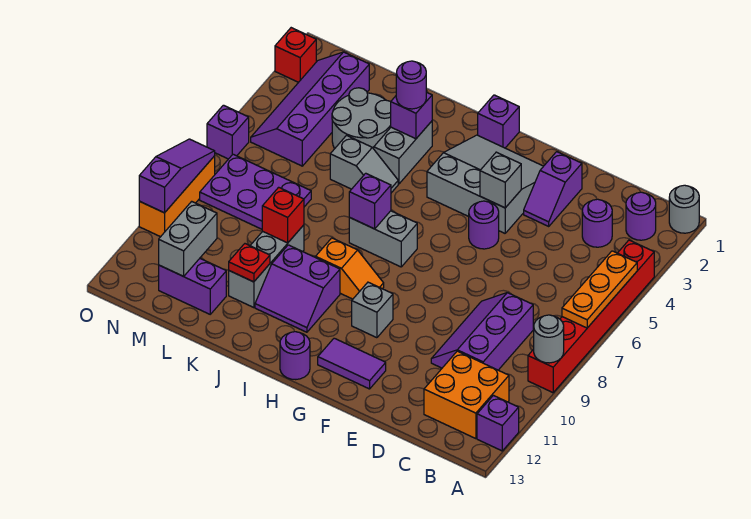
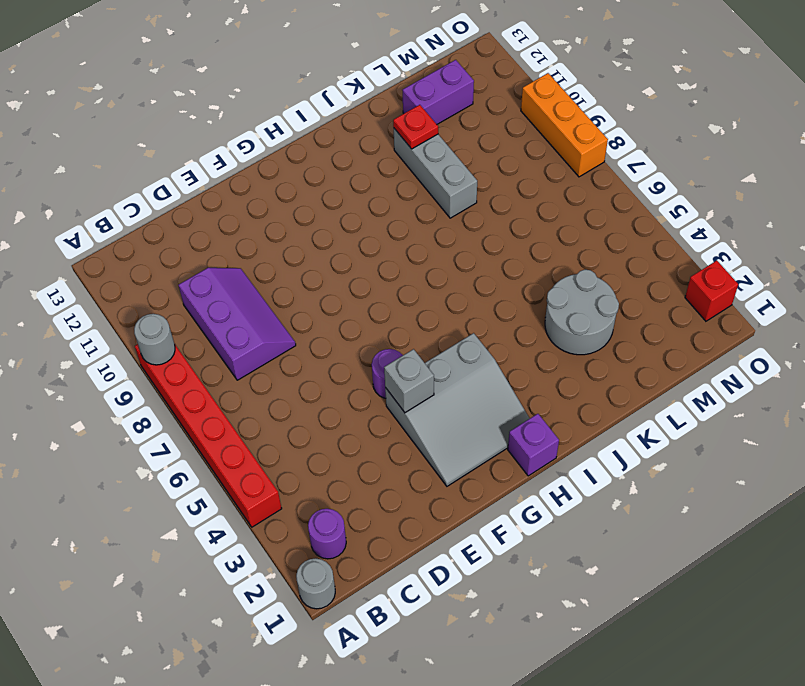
none -> purple brick A12 level 1
none -> orange brick B11:C12 level 1
none -> purple round brick C3 level 1
none -> purple slope E2:E3 level 1 top 2

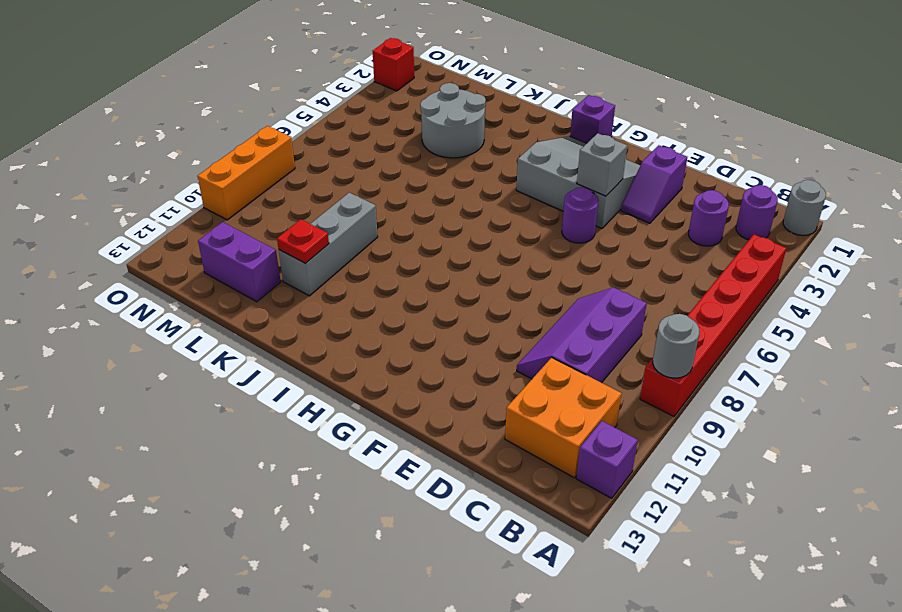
none -> purple tile F12:G12 level 1
none -> grey brick G10 level 1
none -> grey brick H7:I7 level 1
none -> orange slope H9:I9 level 1 top I

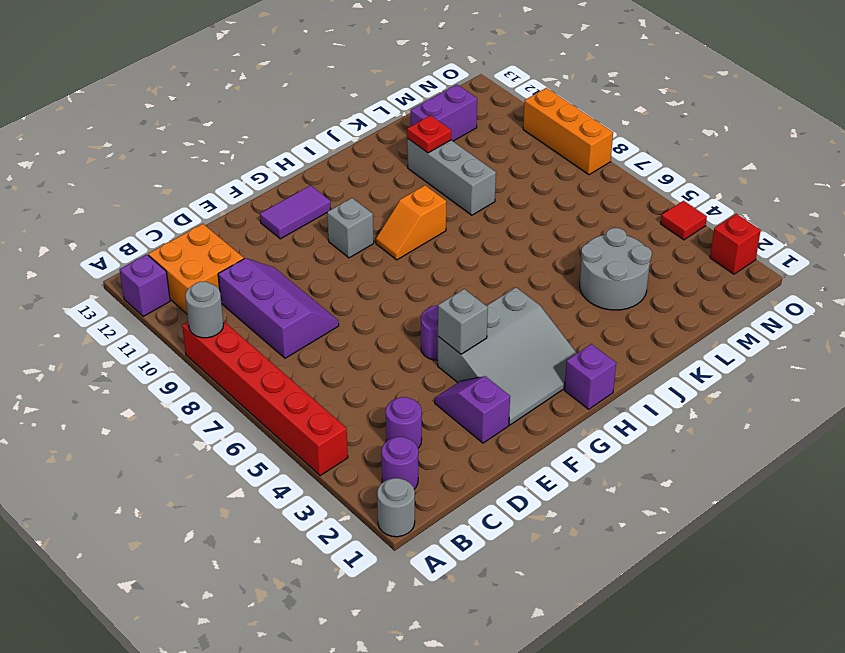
red tile O4 level 1 -> none
none -> grey brick H7:I7 level 1
none -> purple round brick H13 level 1
none -> purple slope I10:J11 level 1 top 10
none -> grey brick J3:J4 level 1

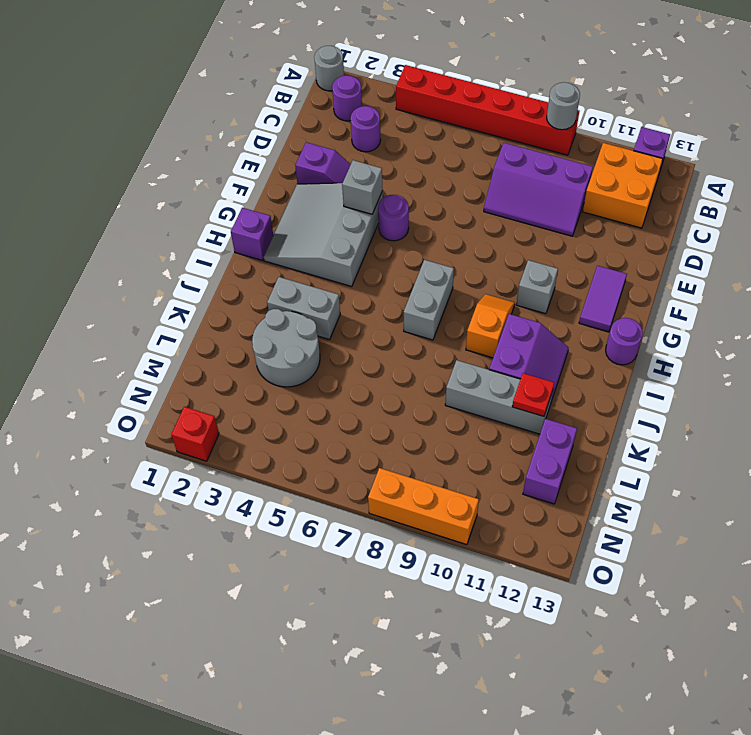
none -> grey slope J5:K5 level 1 top K
none -> purple plate L7:N8 level 1
none -> purple slope M2:N5 level 1 top M
none -> purple brick O6 level 1

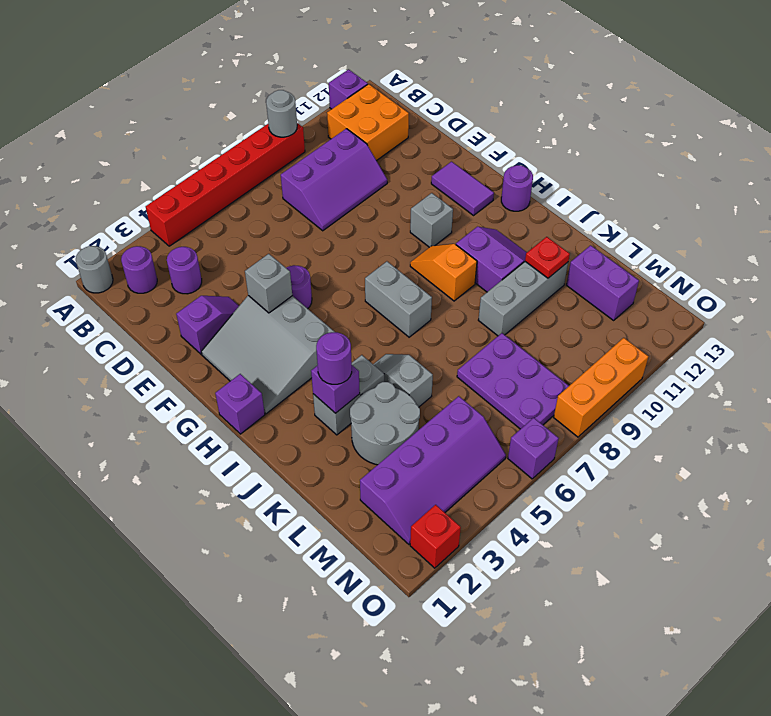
none -> orange plate A5:A7 level 2
none -> purple brick I7 level 2
none -> red brick K9 level 2
none -> grey brick M11:M12 level 2

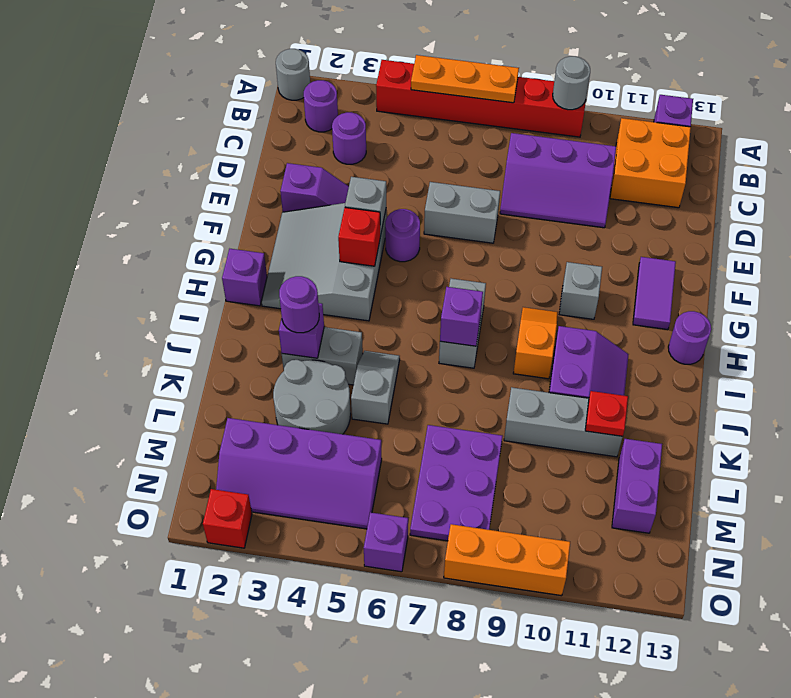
grey brick E6:E7 level 1 -> grey brick M11:M12 level 2
red brick G4 level 2 -> red brick K9 level 2
none -> purple slope O8:O10 level 2 top 10

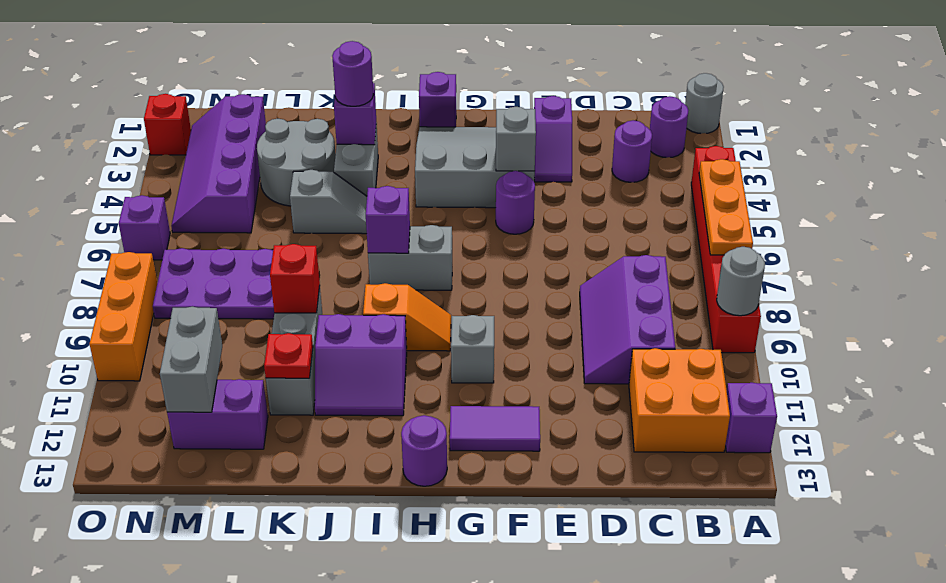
none -> purple slope O8:O10 level 2 top 10

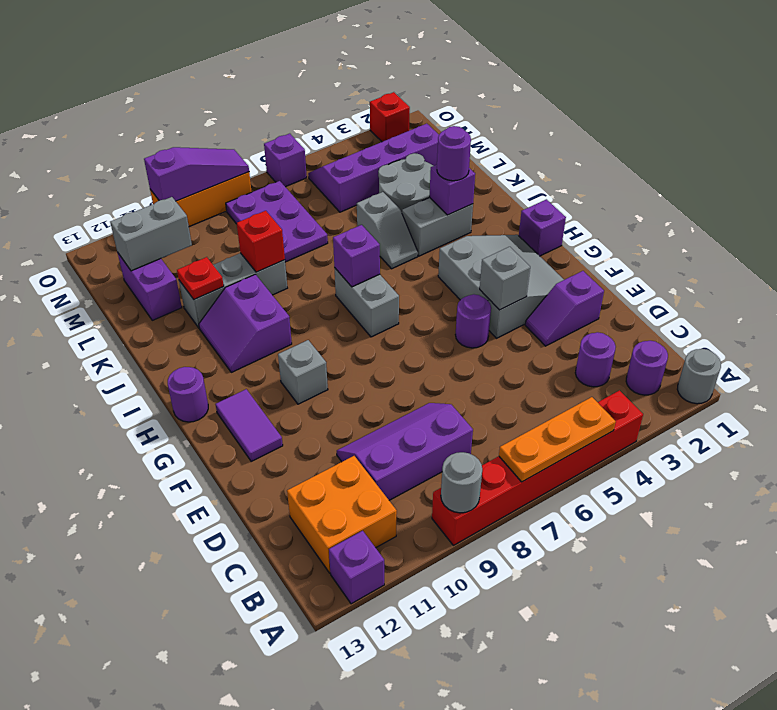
none -> orange slope H9:I9 level 1 top I

